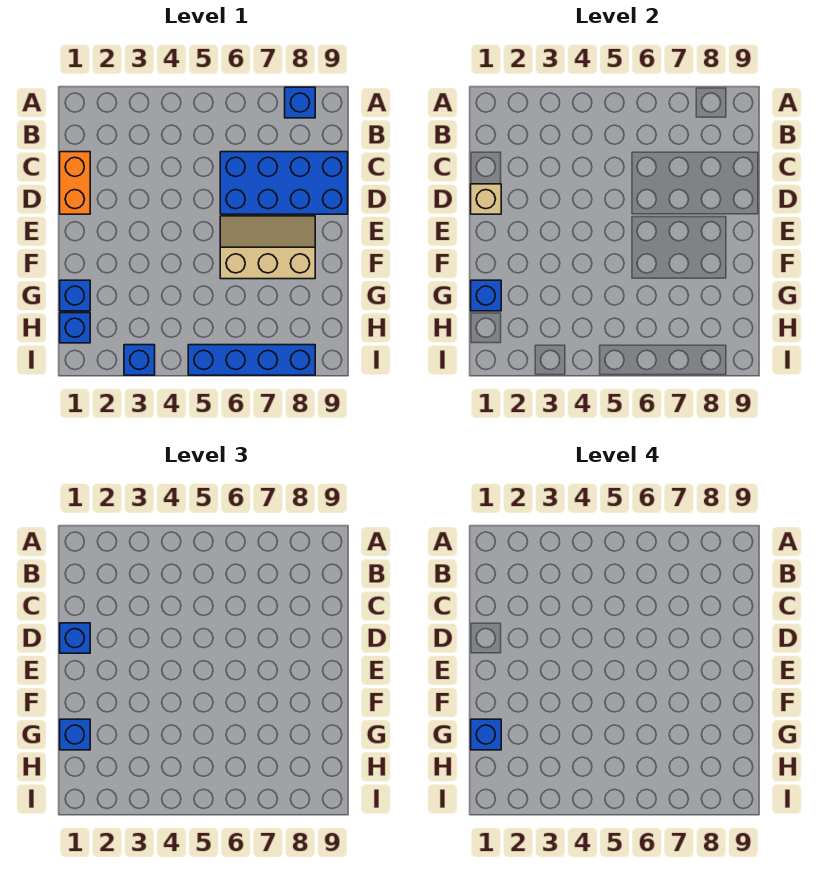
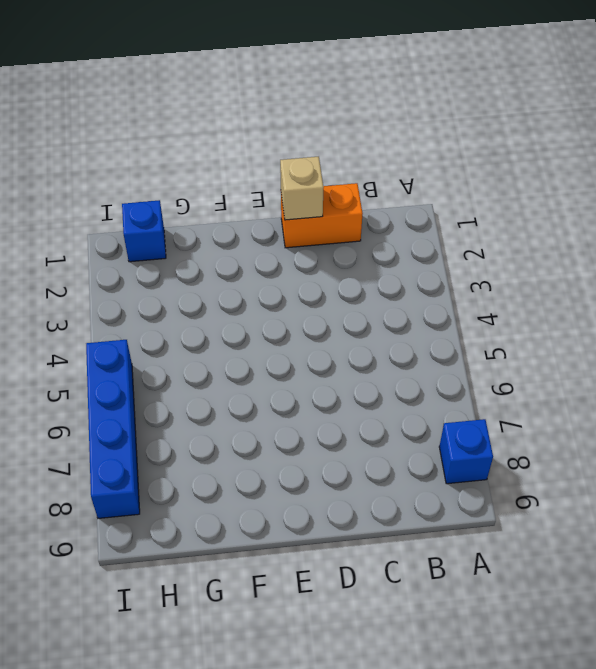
none -> blue brick C6:D9 level 1
none -> tan slope E6:F8 level 1 top F
none -> blue brick G1 level 1

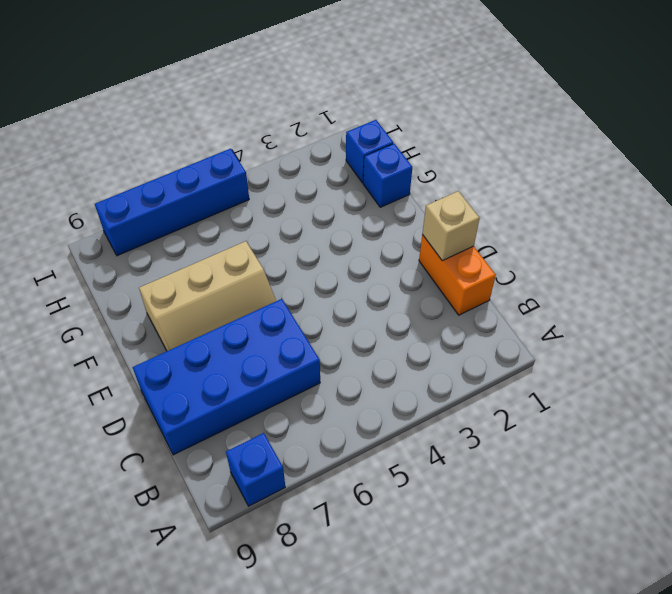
none -> blue brick I3 level 1
none -> blue brick G1 level 2
none -> blue brick D1 level 3

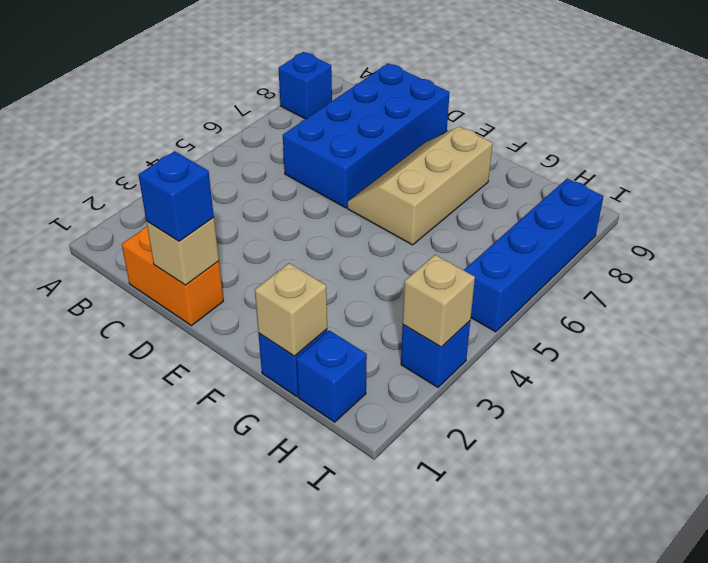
tan brick G1 level 2 -> blue brick G1 level 2
tan brick I3 level 2 -> none
none -> blue brick G1 level 3
none -> blue brick G1 level 4

